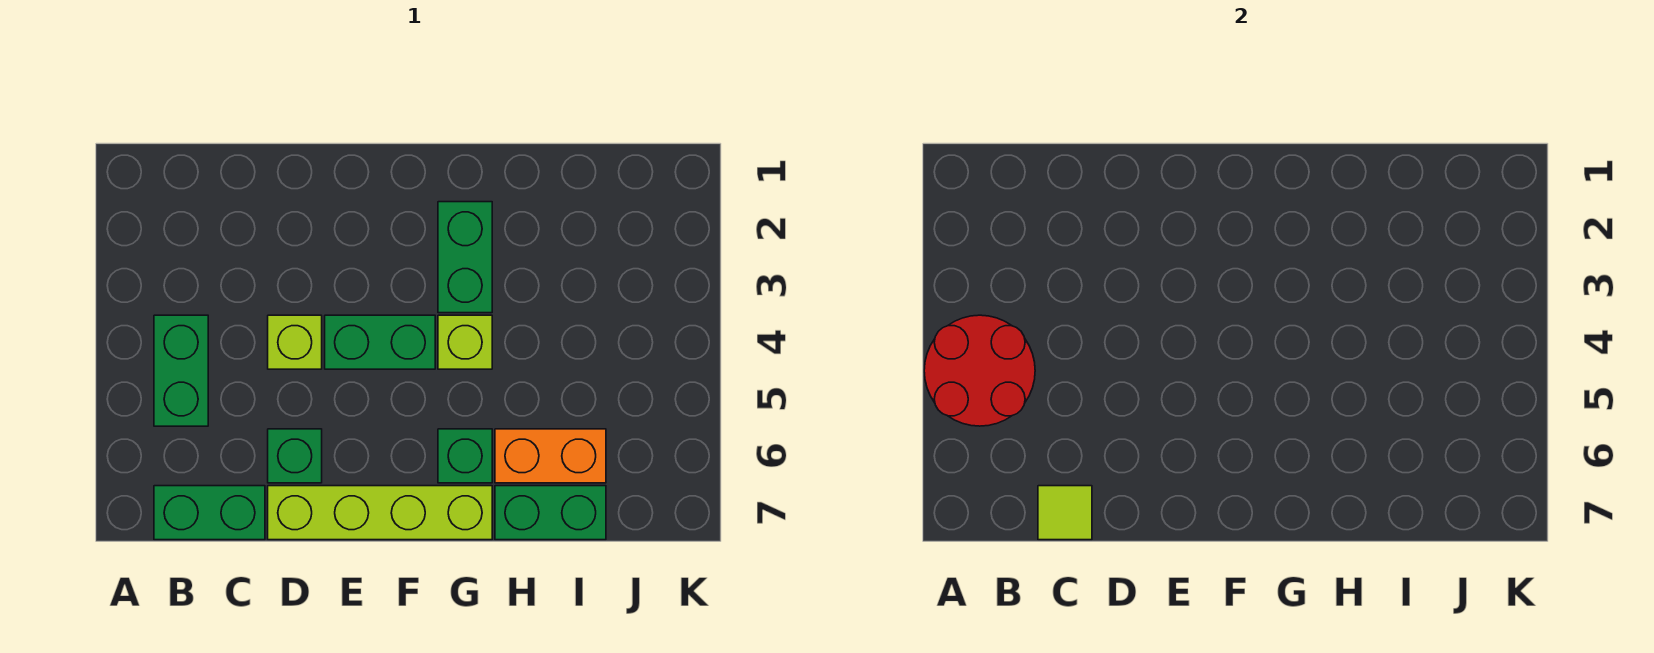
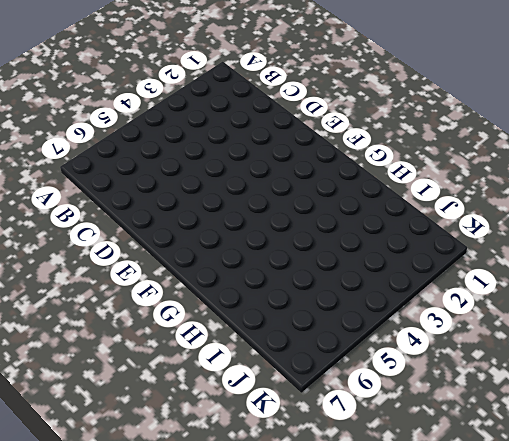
none -> green brick B4:B5 level 1
none -> green brick B7:C7 level 1
none -> lime brick D4 level 1

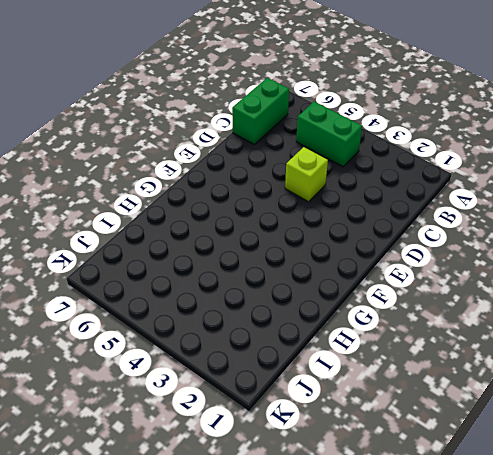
none -> green brick D6 level 1
none -> lime brick D7:G7 level 1
none -> green brick E4:F4 level 1

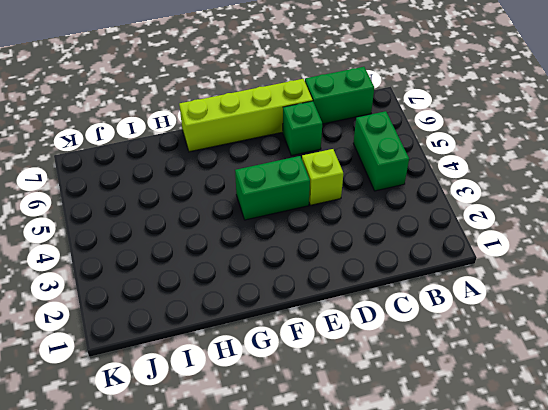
none -> green brick G2:G3 level 1
none -> lime brick G4 level 1
none -> green brick G6 level 1

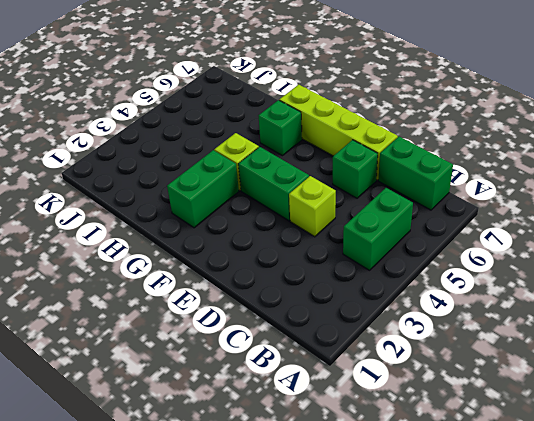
none -> orange brick H6:I6 level 1
none -> green brick H7:I7 level 1
none -> red round brick A4:B5 level 2

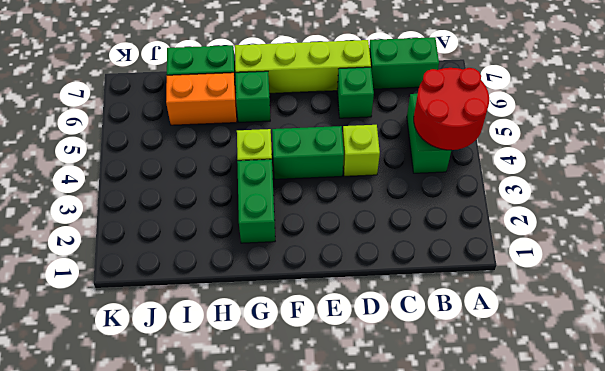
none -> lime tile C7 level 2

